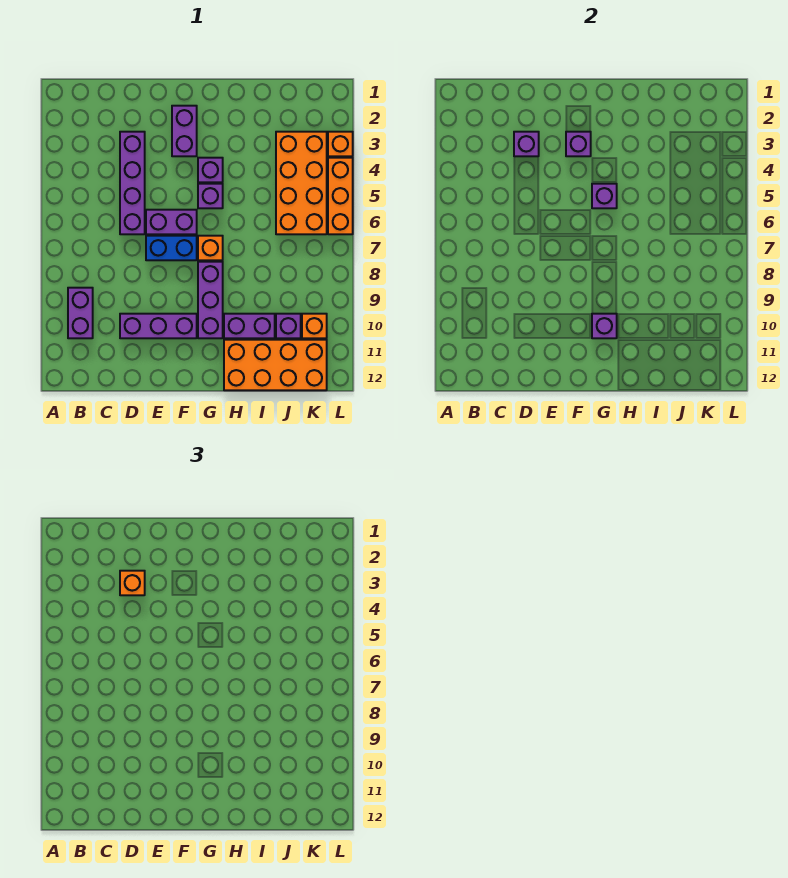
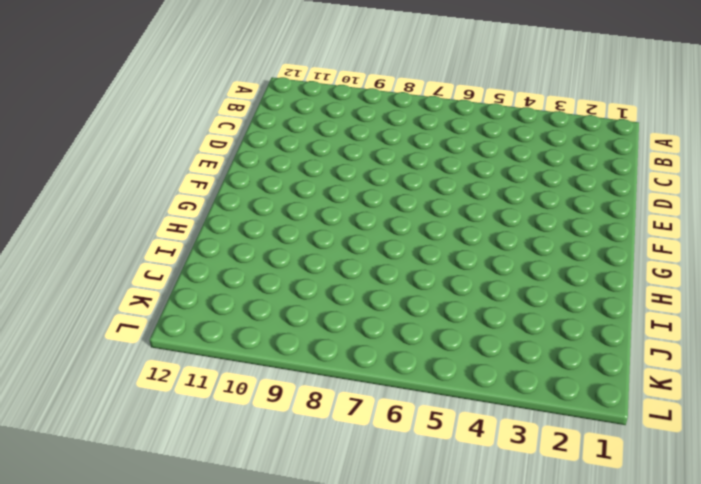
none -> purple brick B9:B10 level 1
none -> purple brick D3:D6 level 1
none -> purple brick D10:F10 level 1

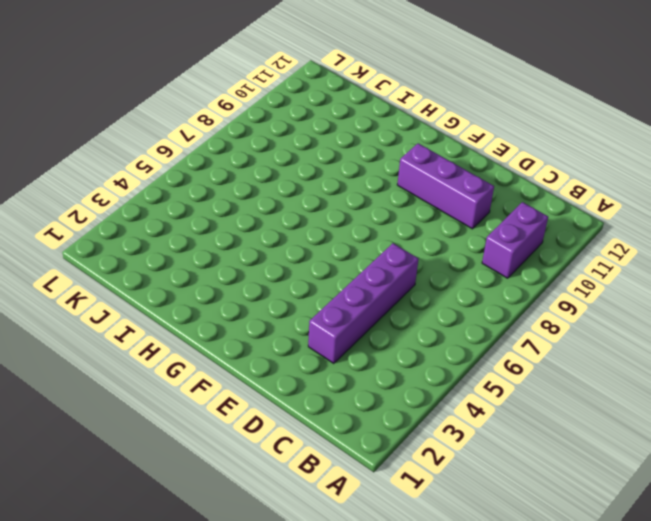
none -> purple brick E6:F6 level 1
none -> blue brick E7:F7 level 1
none -> purple brick F2:F3 level 1

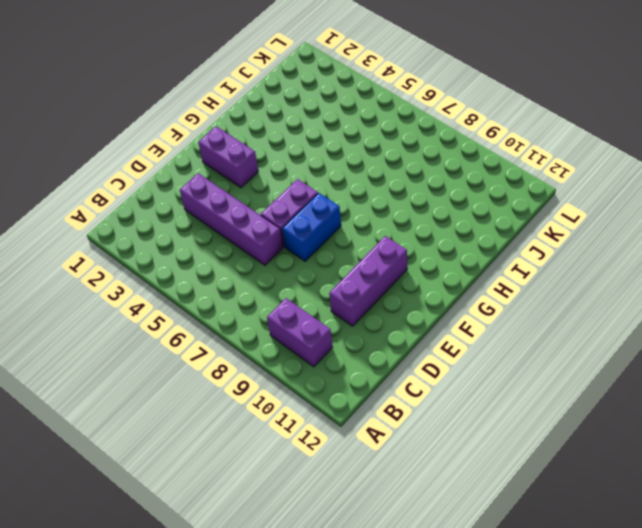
none -> purple brick G4 level 1
none -> purple brick G5 level 1
none -> orange brick G7 level 1

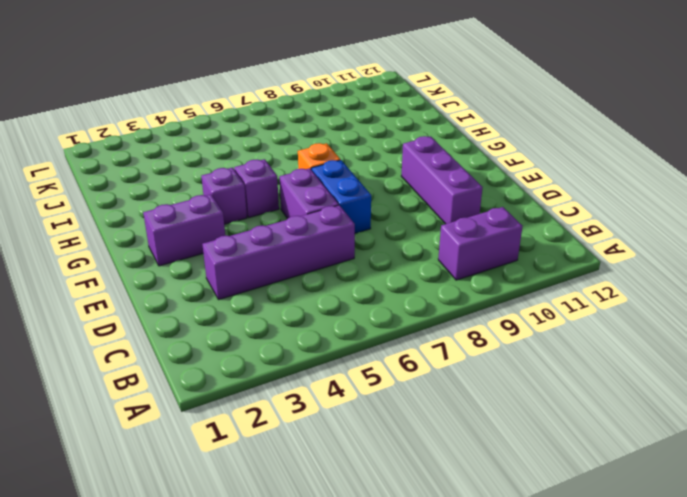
none -> purple brick G8:G10 level 1
none -> purple brick H10:I10 level 1
none -> orange brick H11:K12 level 1

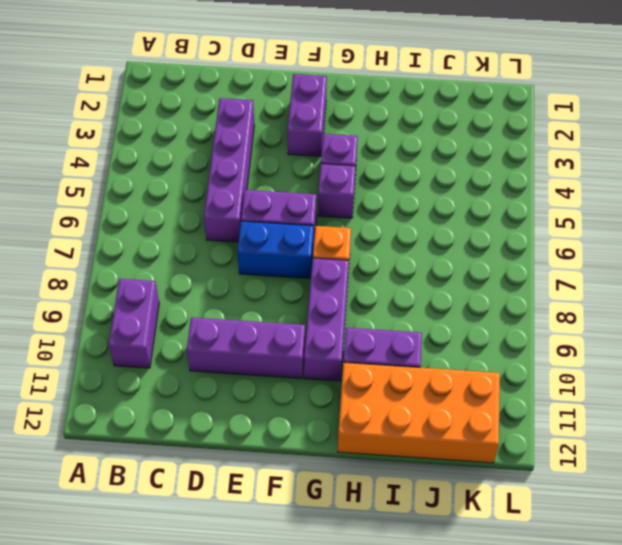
none -> orange brick J3:K6 level 1
none -> purple brick J10 level 1
none -> orange brick K10 level 1

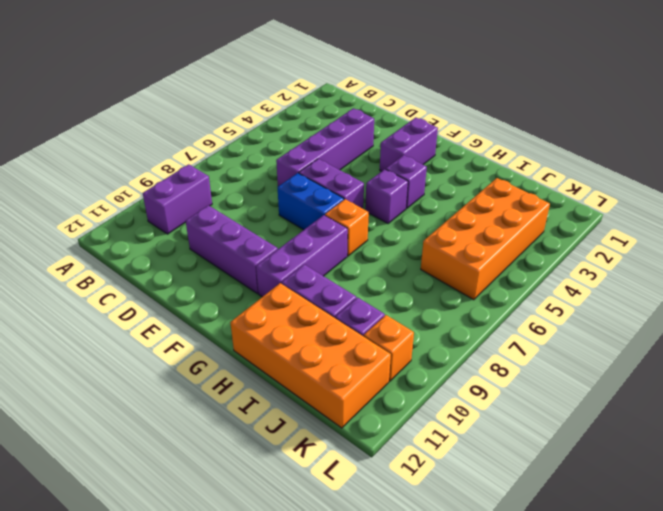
none -> orange brick L3 level 1
none -> orange brick L4:L6 level 1
none -> purple brick D3 level 2

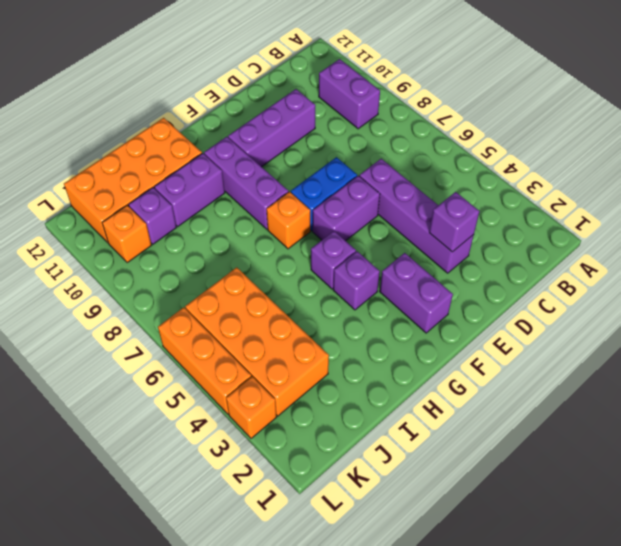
none -> purple brick F3 level 2
none -> purple brick G5 level 2
none -> purple brick G10 level 2

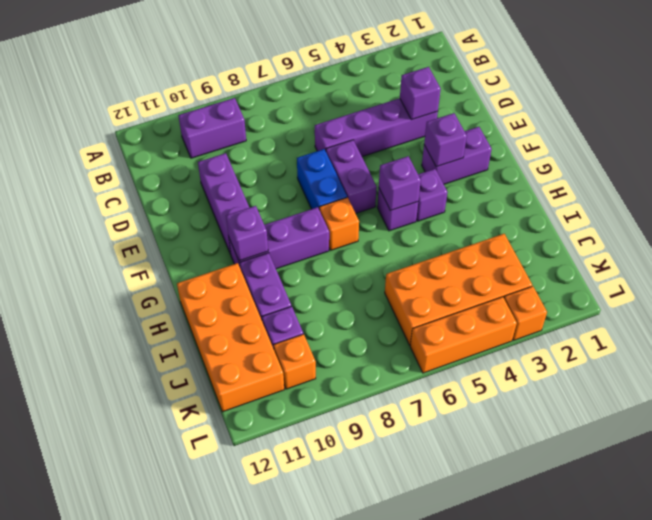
none -> orange brick D3 level 3

